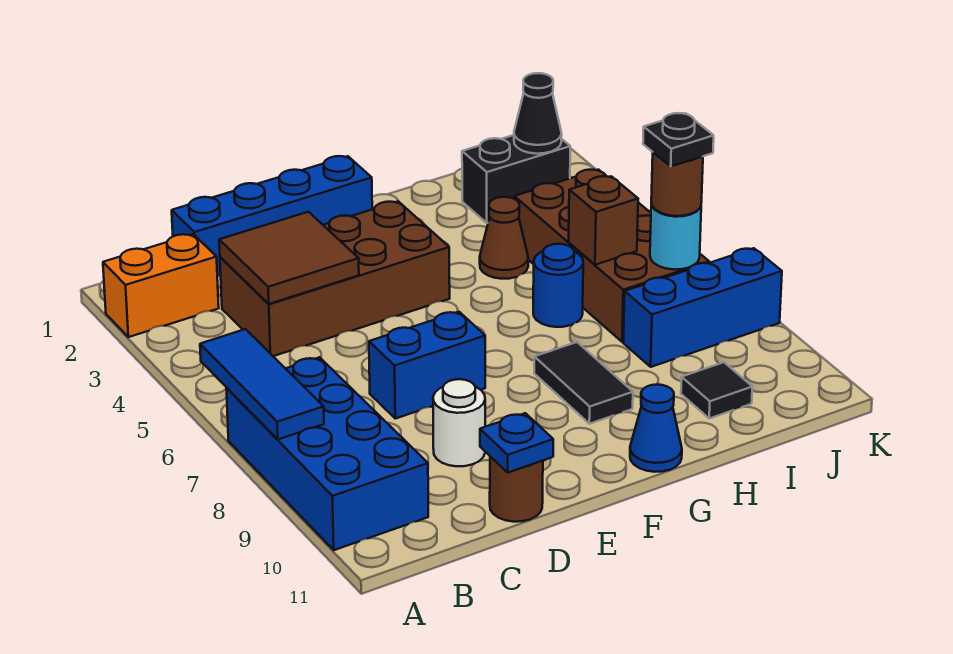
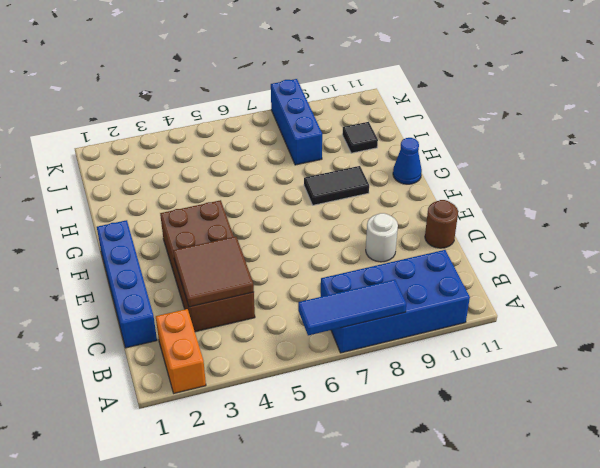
none -> blue brick D7:E7 level 1
none -> brown cone H4 level 1
none -> blue round brick H6 level 1

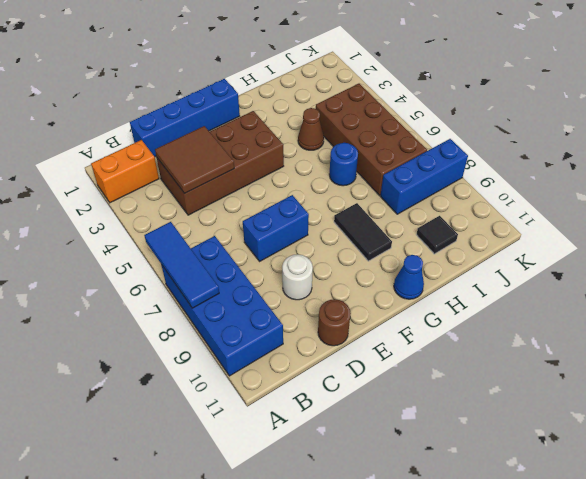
none -> black brick I2:J2 level 1
none -> blue plate D11 level 2
none -> brown brick I6 level 2

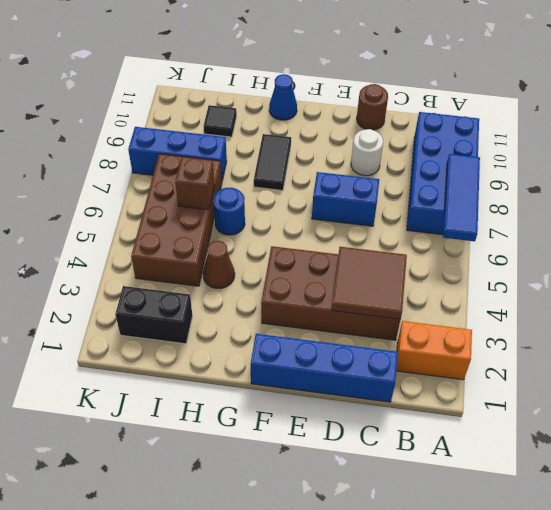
none -> blue plate D11 level 2
none -> black cone J2 level 2
none -> cyan round brick J7 level 2

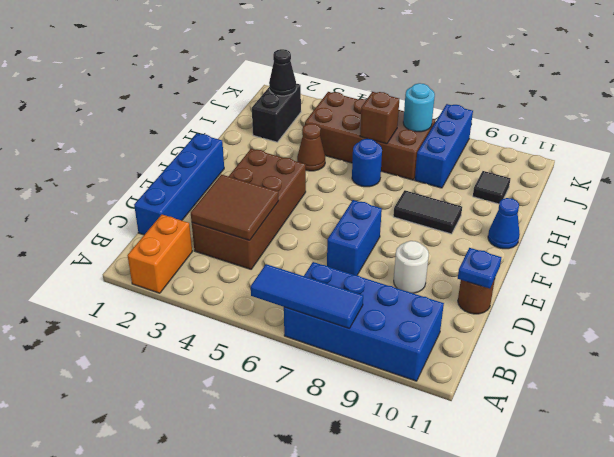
none -> brown round brick J7 level 3
none -> black plate J7 level 4

